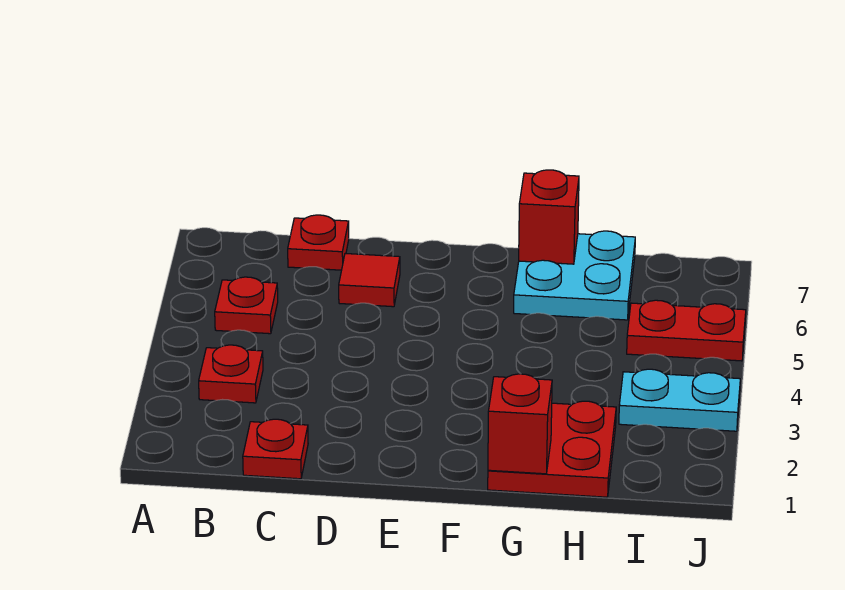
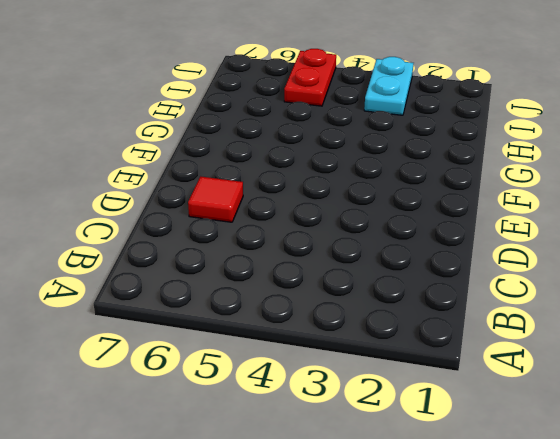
none -> red plate B3 level 1
none -> red plate B5 level 1

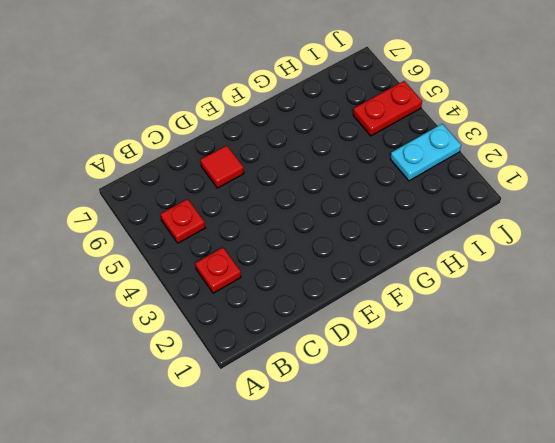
none -> red plate C1 level 1
none -> red plate C7 level 1

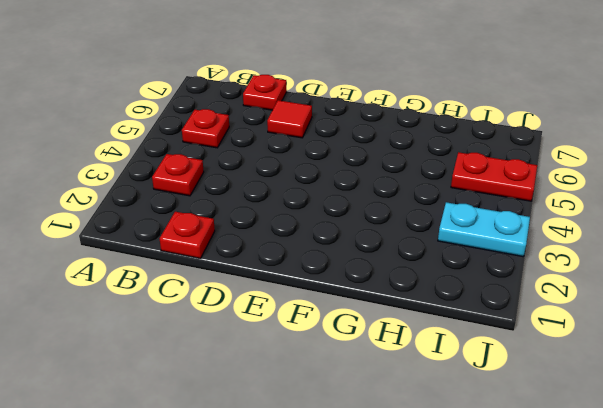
none -> red plate G1:H2 level 1
none -> cyan plate G6:H7 level 1

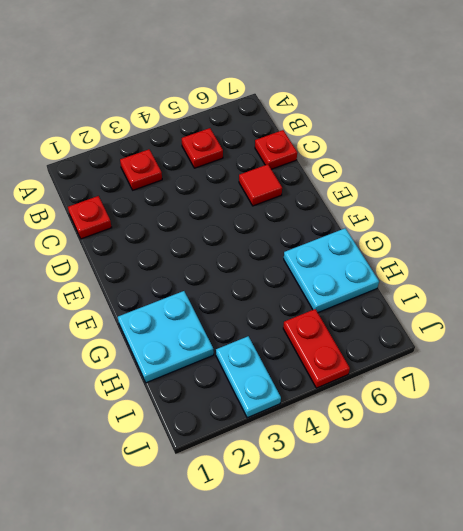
cyan plate G1:H2 level 1 -> red plate G1:H2 level 1
none -> red brick G1 level 2
none -> red brick G7 level 2

